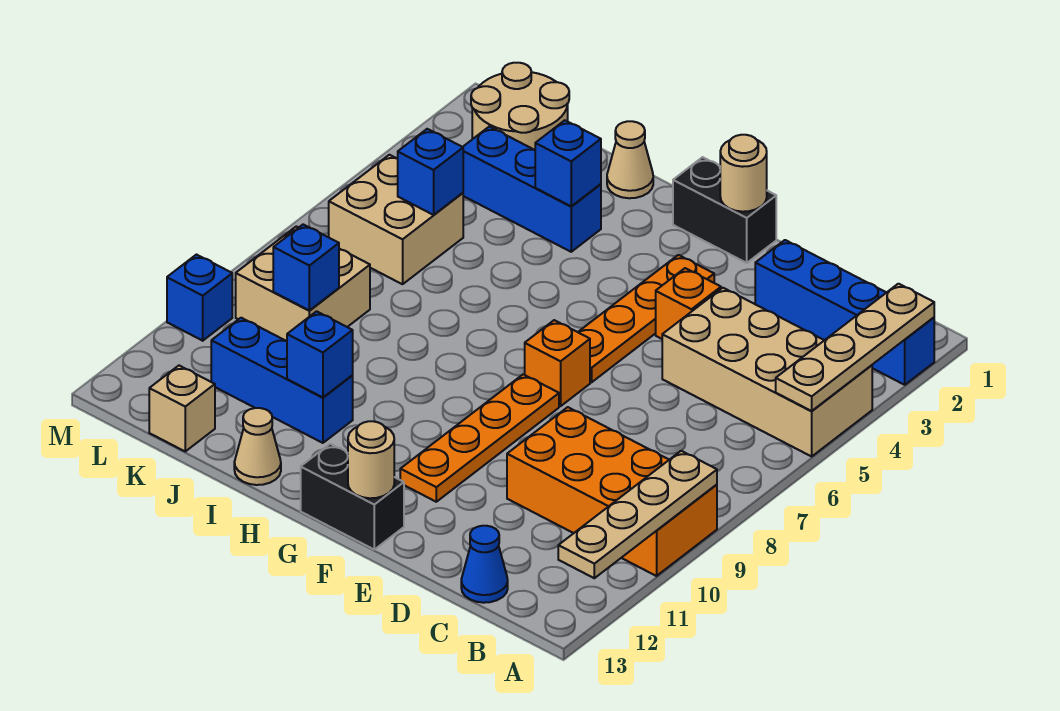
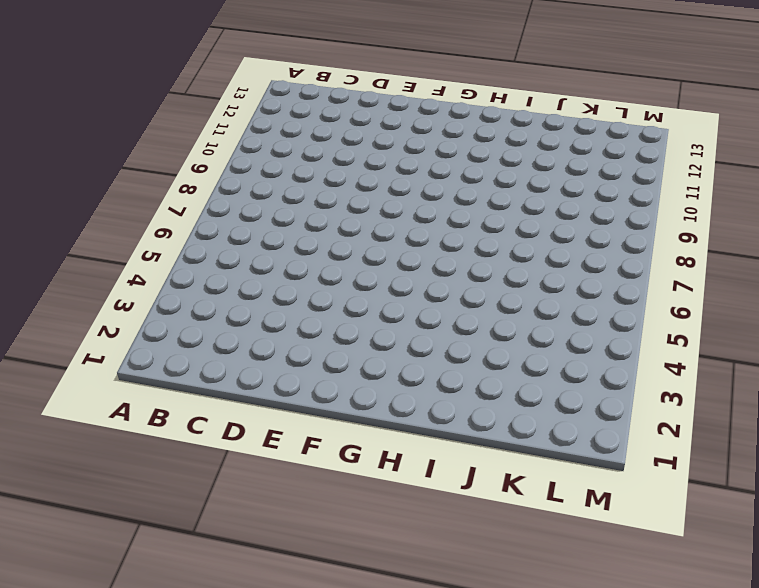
none -> blue brick A2:D2 level 1
none -> tan brick A4:D5 level 1
none -> orange brick A9:D10 level 1

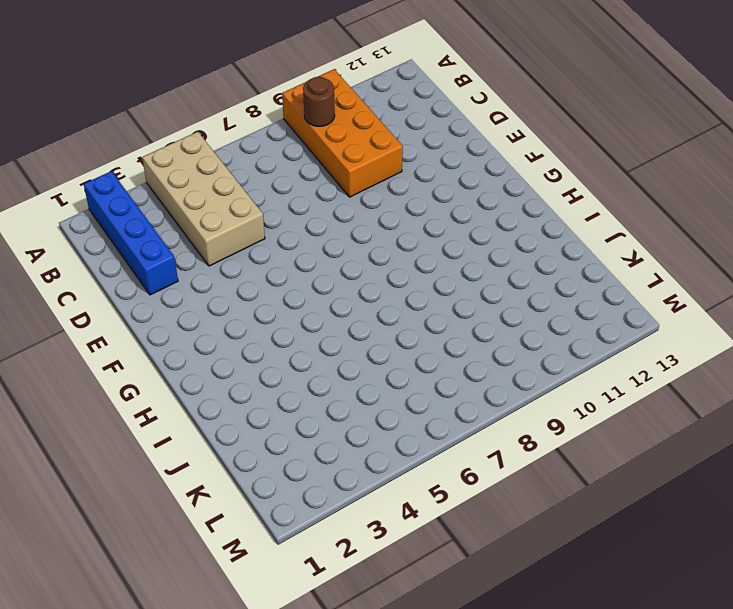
brown round brick B9 level 2 -> none
none -> blue cone C13 level 1
none -> orange brick E4 level 1
none -> black brick F1:G1 level 1

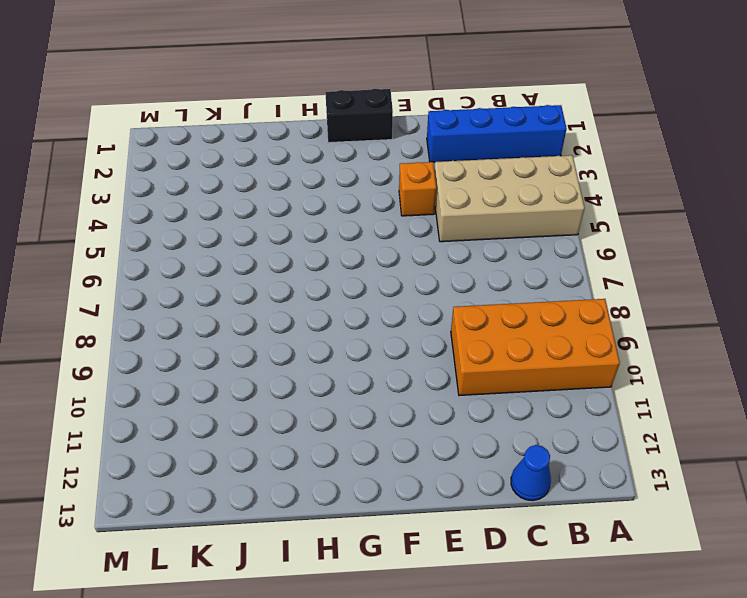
none -> orange plate F3:F6 level 1
none -> orange brick F7 level 1
none -> orange plate F8:F11 level 1

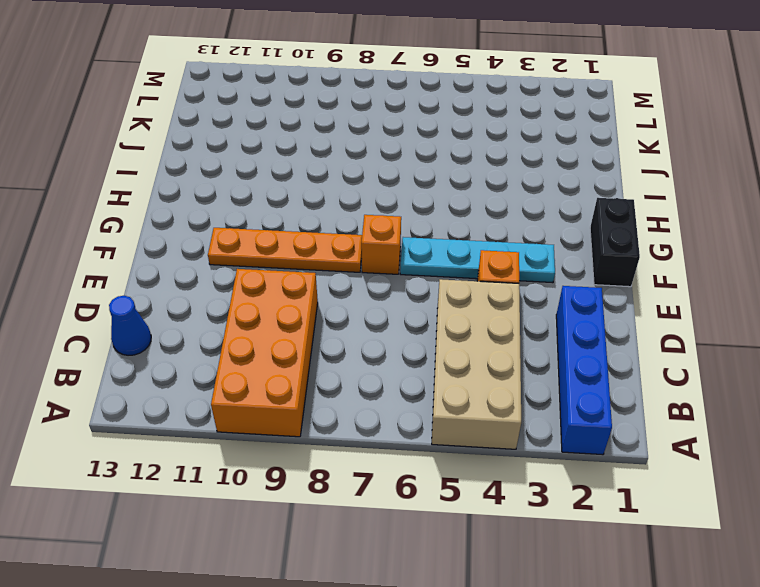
cyan plate F3:F6 level 1 -> orange plate F3:F6 level 1
none -> black brick F13:G13 level 1
none -> tan cone I1 level 1
none -> blue brick I3:K3 level 1

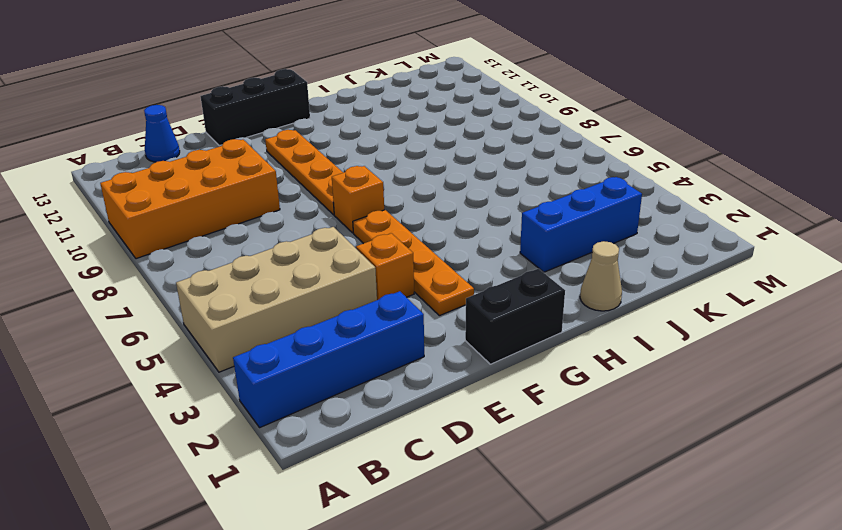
black brick E13:G13 level 1 -> black brick F13:G13 level 1
none -> blue brick I11:K11 level 1
none -> tan cone I13 level 1
none -> tan round brick K1:L2 level 1

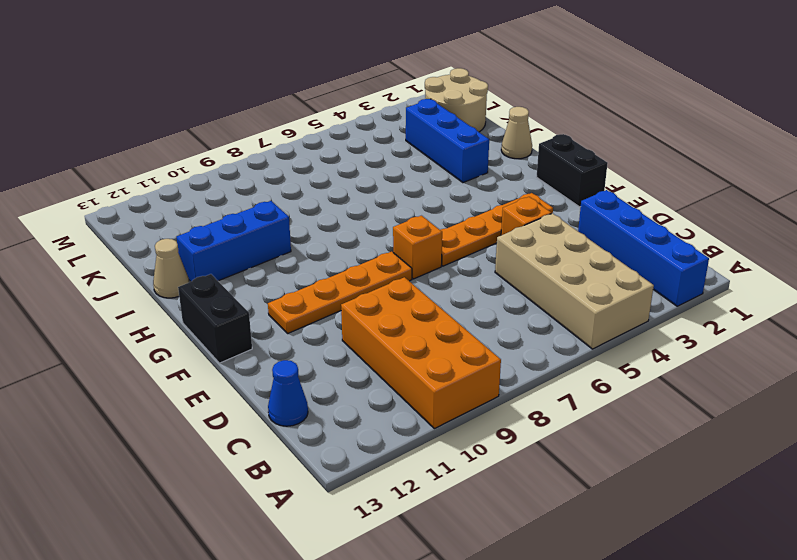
blue brick I10:I12 level 1 -> blue brick I11:K11 level 1
none -> tan brick K5:L6 level 1
none -> tan brick K8:L9 level 1
none -> tan brick K13 level 1

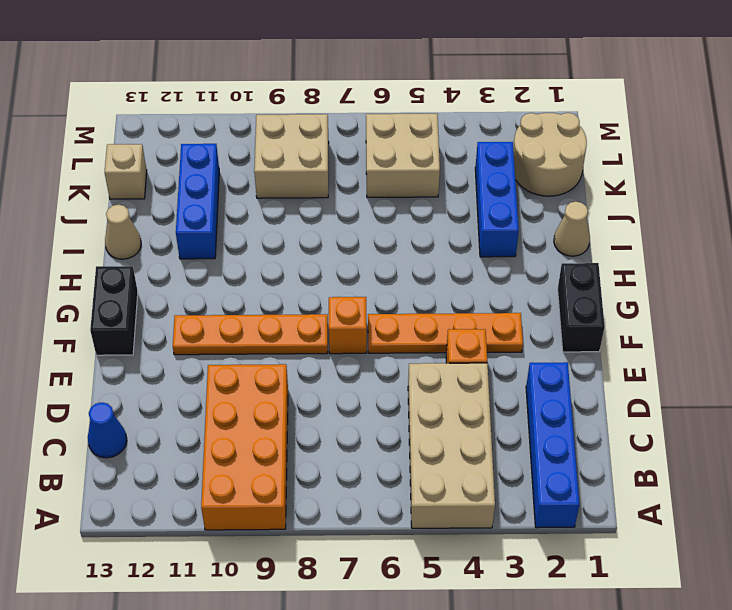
none -> blue brick M10 level 1
none -> tan plate A2:A5 level 2
none -> tan plate A9:A12 level 2

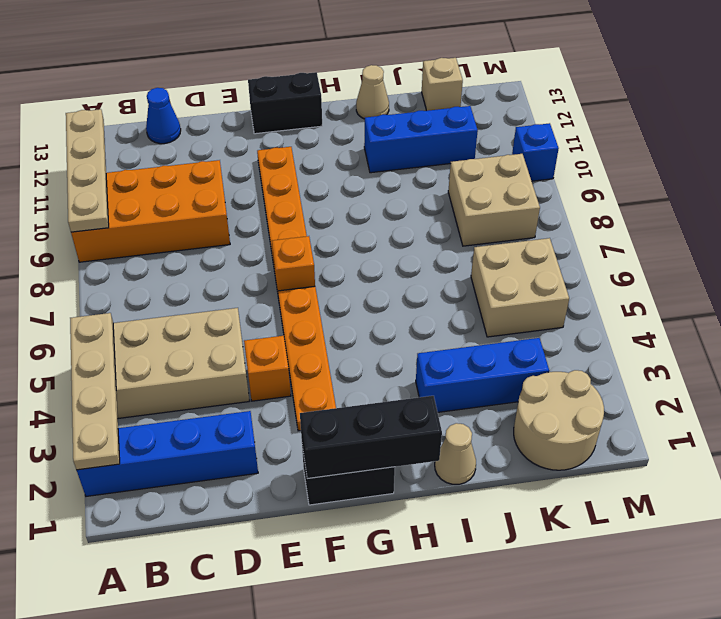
black brick F1:H1 level 2 -> tan round brick F1 level 2
none -> tan round brick F13 level 2
none -> blue brick I3 level 2
none -> blue brick I11 level 2

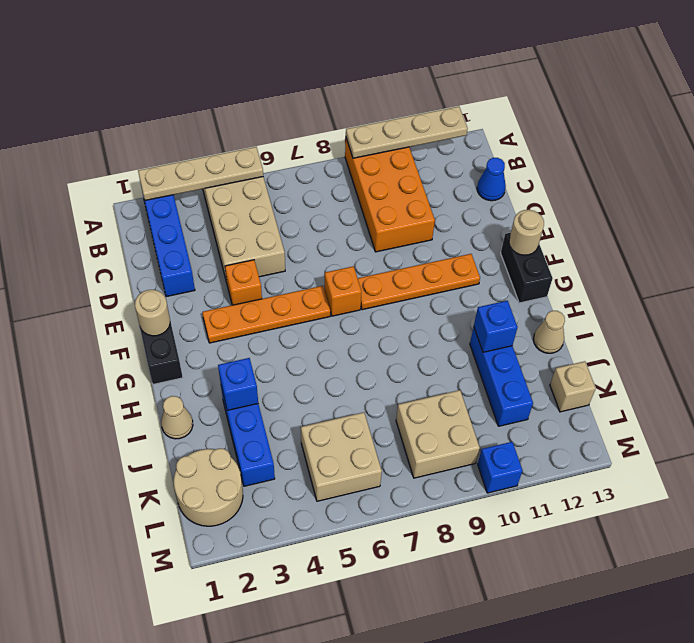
none -> blue brick K5 level 2
none -> blue brick K9 level 2

